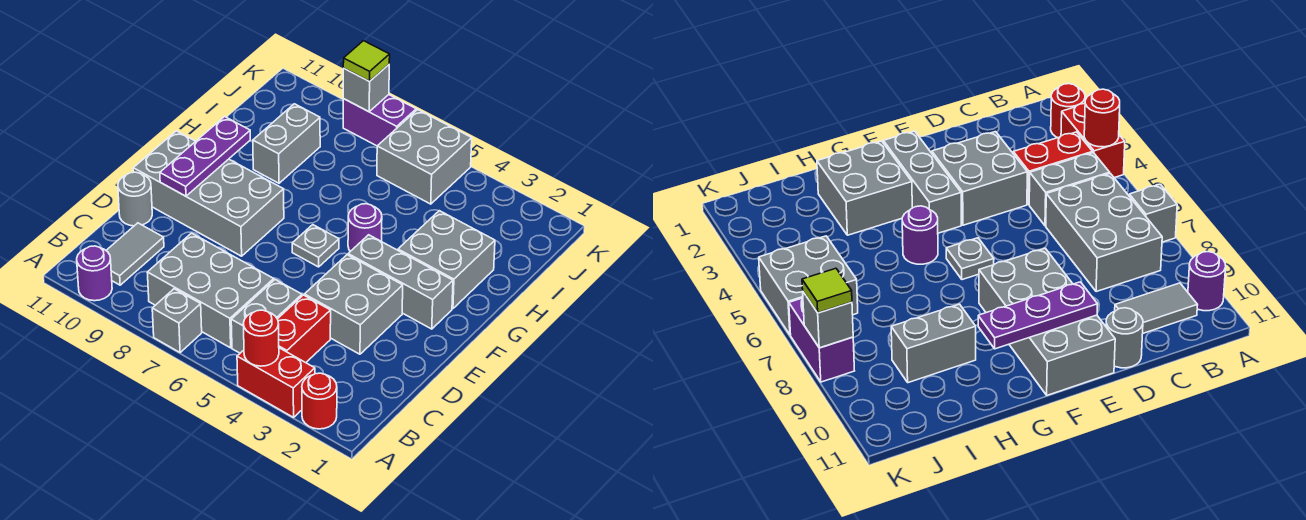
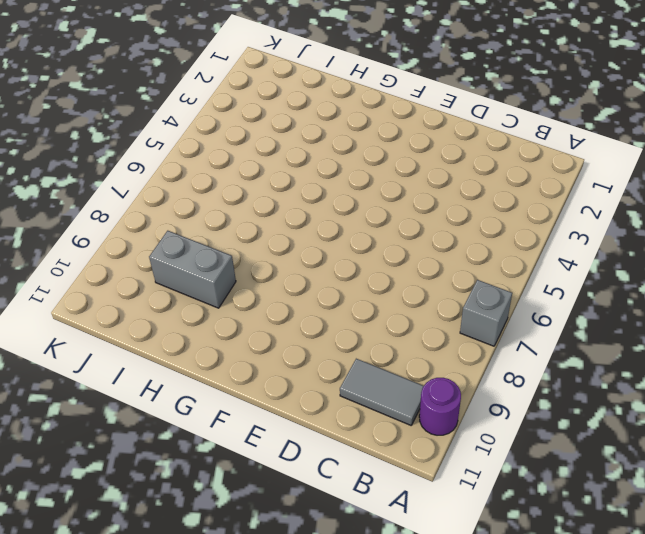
none -> red round brick A2 level 1
none -> red brick A3:A4 level 1
none -> red brick B4:C4 level 1

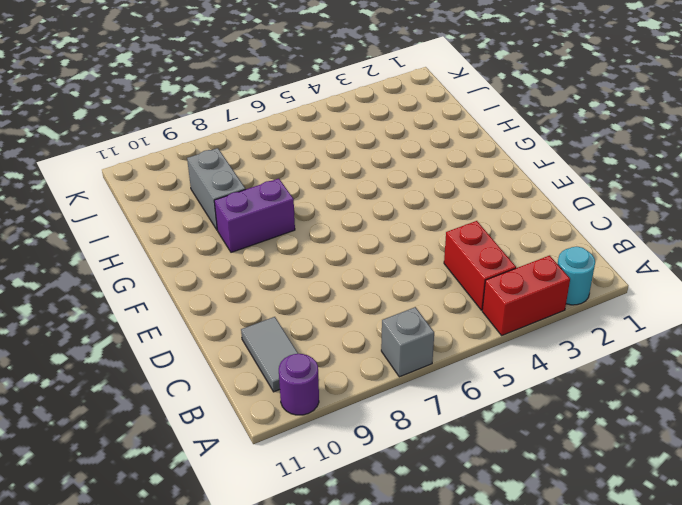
cyan round brick A2 level 1 -> red round brick A2 level 1
purple brick G8:G9 level 1 -> purple brick K7:K8 level 1
none -> grey brick B5:C5 level 1
none -> grey brick B6:C8 level 1
none -> grey brick D3:E4 level 1

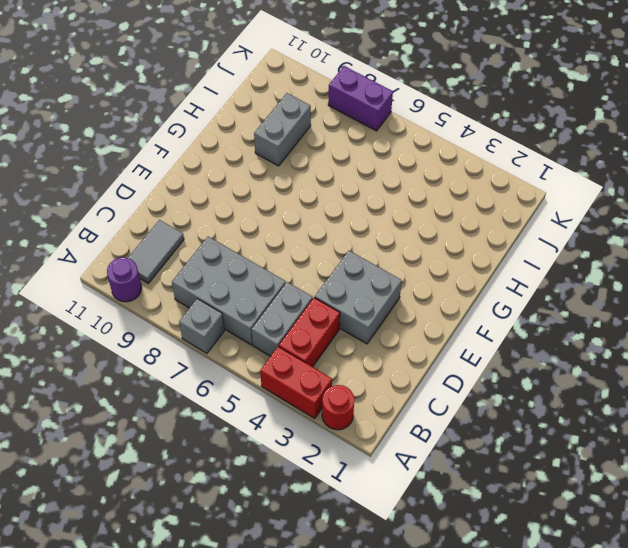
none -> grey round brick D11 level 1
none -> grey brick E8:F11 level 1
none -> grey brick F2:F4 level 1

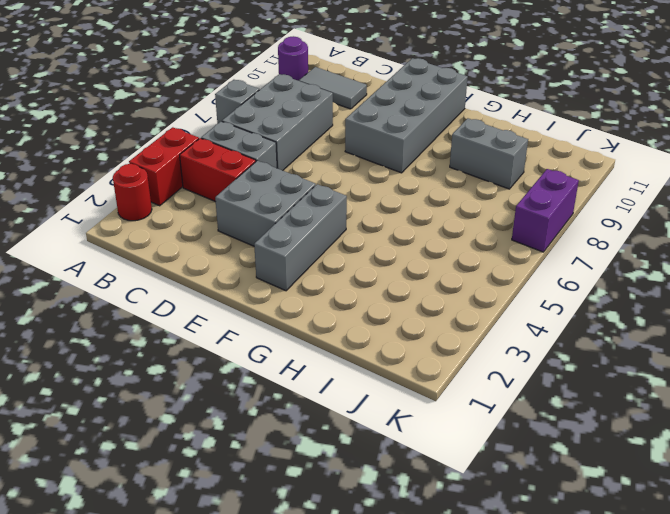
none -> grey round brick D11 level 1
none -> grey plate F6 level 1
none -> grey brick G2:H3 level 1

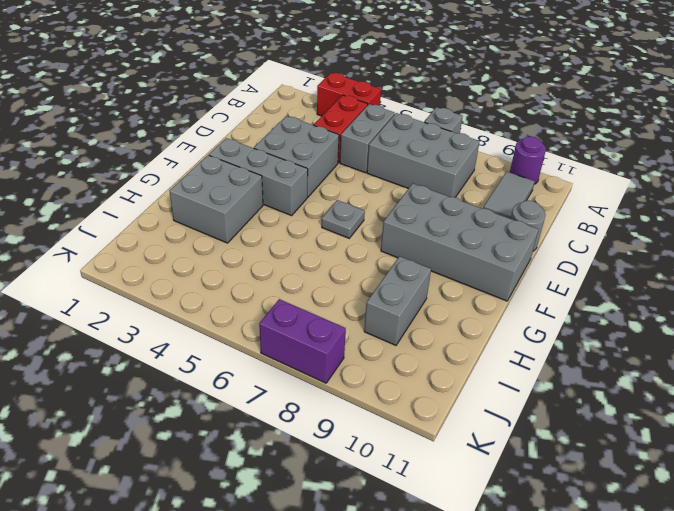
none -> red round brick A2 level 1
none -> purple round brick G5 level 1
none -> grey brick J5:K6 level 1

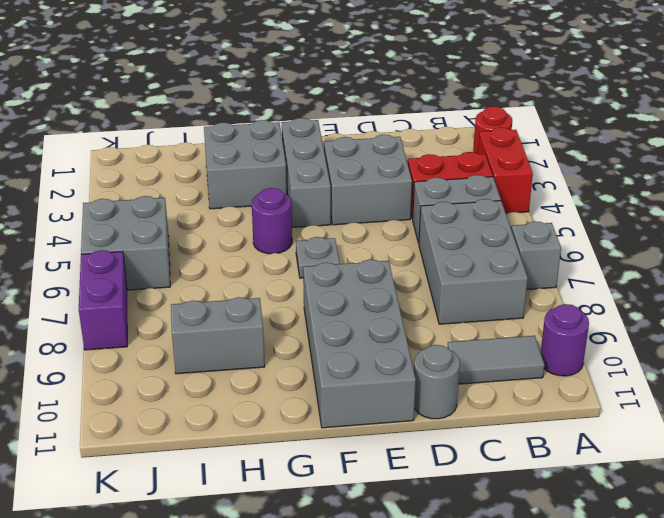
none -> red round brick A4 level 2
none -> purple plate E10:G10 level 2
none -> grey brick K8 level 2

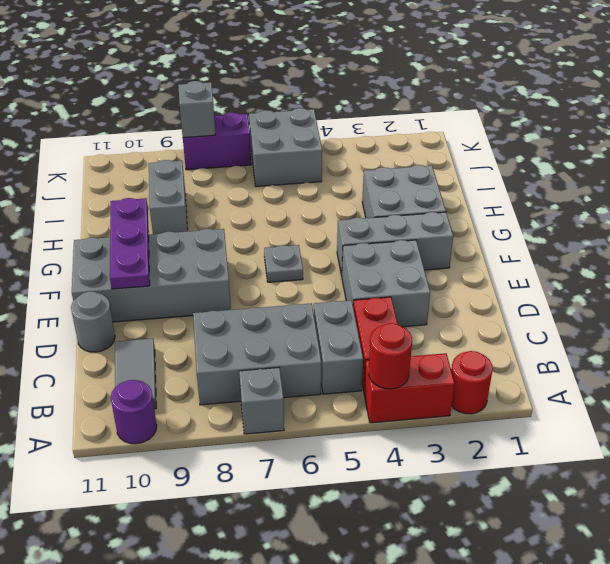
none -> purple round brick G5 level 1
none -> lime tile K8 level 3

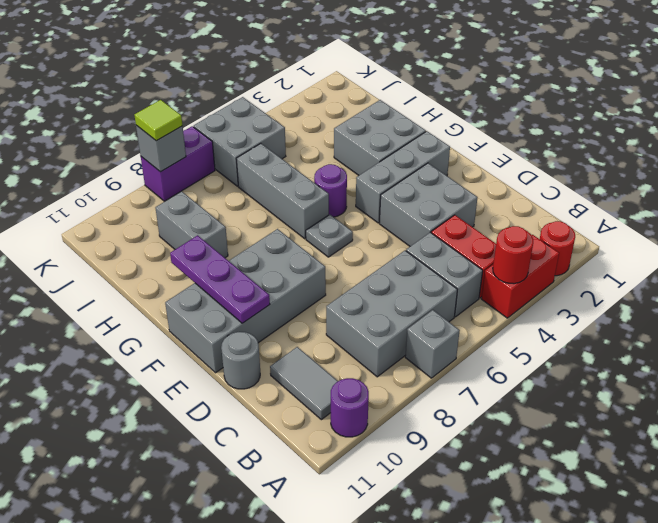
grey brick G6:I6 level 1 -> none

